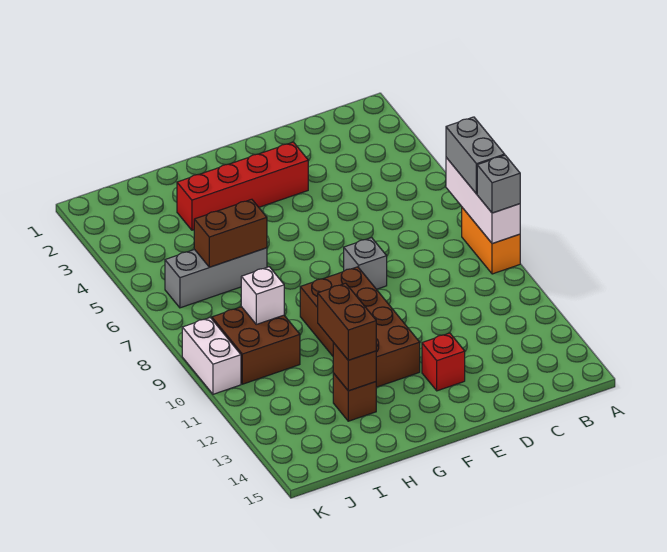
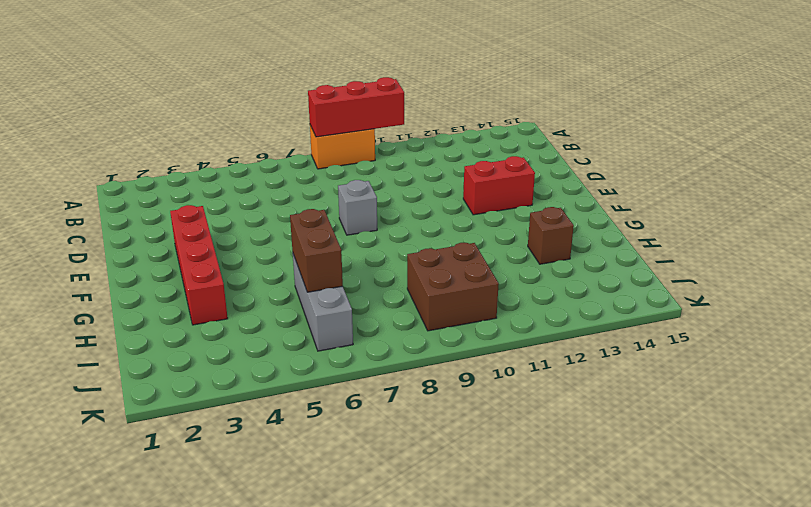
red brick A8:A10 level 2 -> white brick A7:A9 level 2
red brick E12:E13 level 1 -> red brick E13 level 1
none -> brown brick F9:G12 level 1
none -> white brick K9:K10 level 1
none -> brown brick H13 level 2

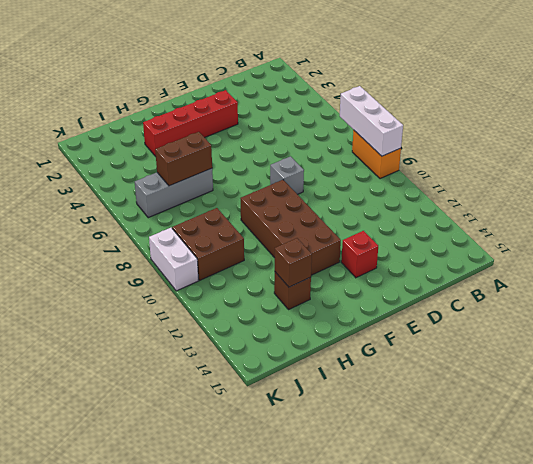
none -> white brick I9 level 2
none -> grey brick A7:A8 level 3
none -> grey brick A9 level 3

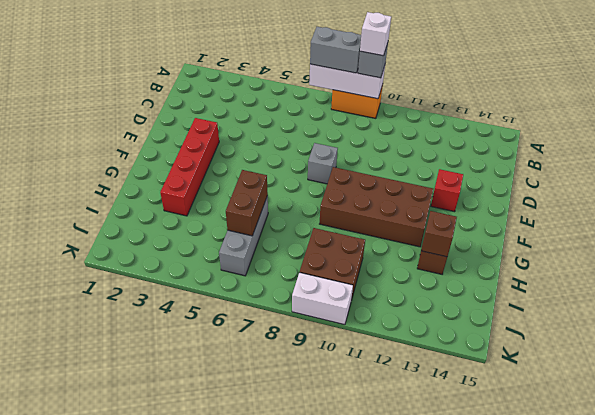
white brick A9 level 4 -> white brick I9 level 2
none -> brown brick H12:H13 level 3

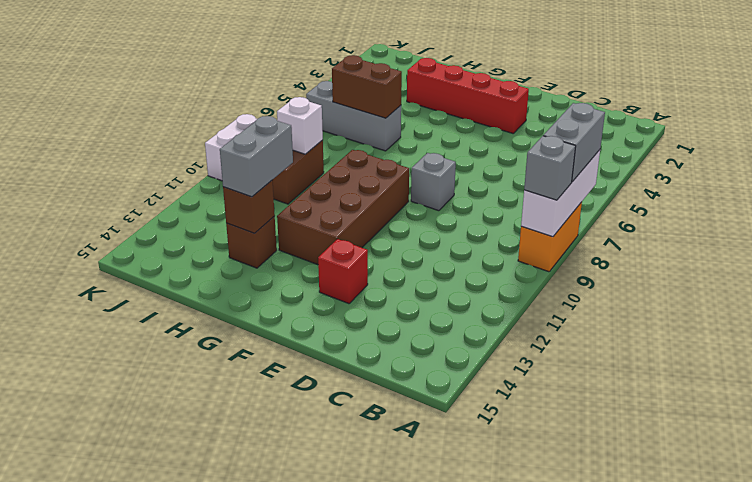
grey brick H12:H13 level 3 -> brown brick H12:H13 level 3

